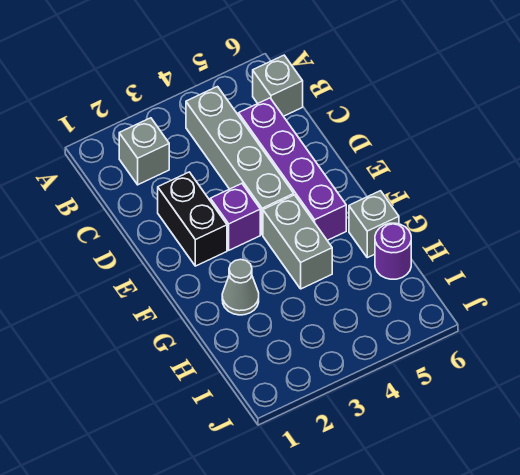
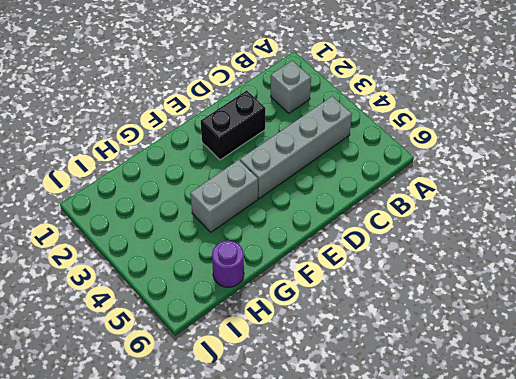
none -> grey brick B6 level 1
none -> purple brick C5:F5 level 1

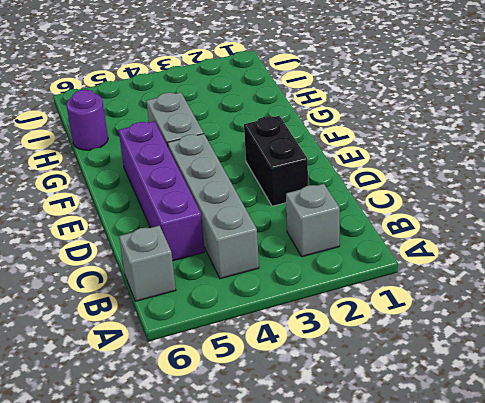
none -> purple brick E3 level 1
none -> grey cone G2 level 1

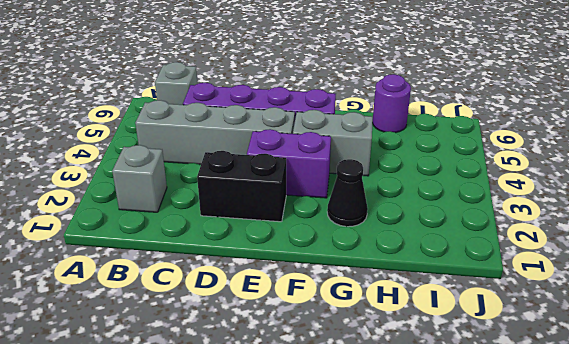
purple brick E3:F3 level 1 -> purple brick E3 level 1
black cone G2 level 1 -> grey cone G2 level 1
none -> grey brick G6 level 1

